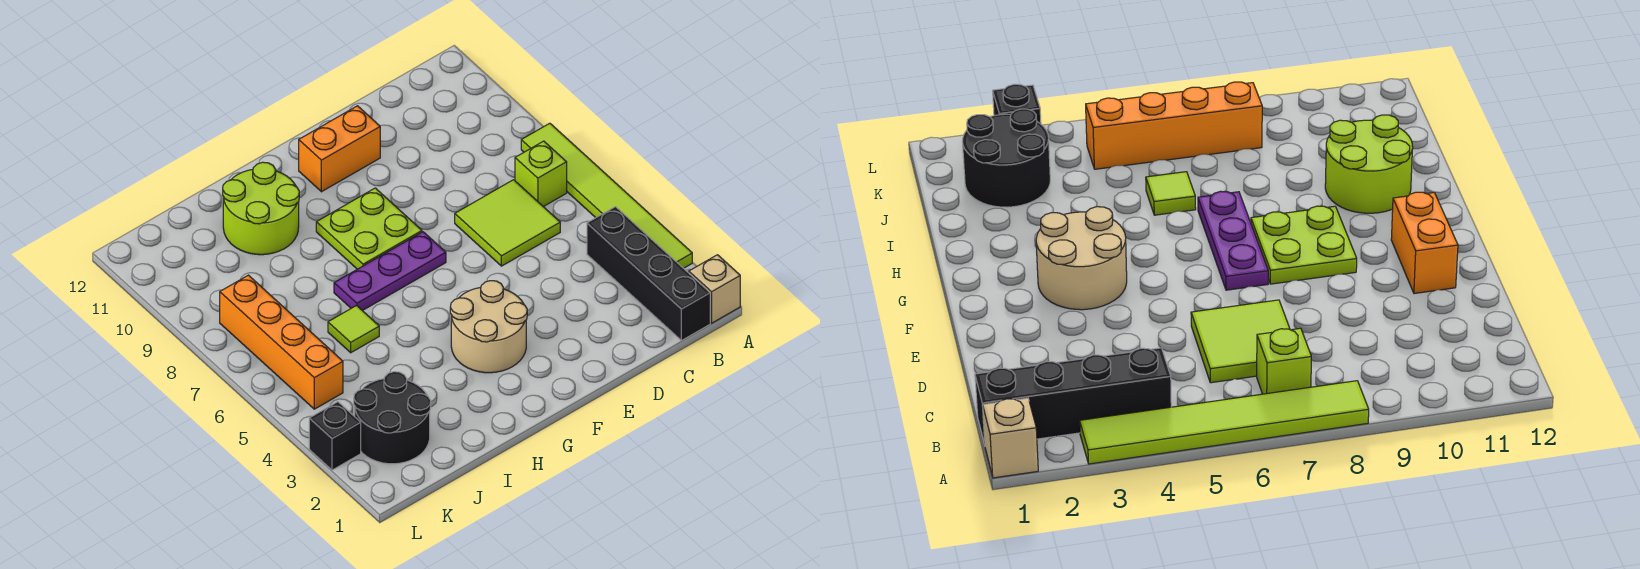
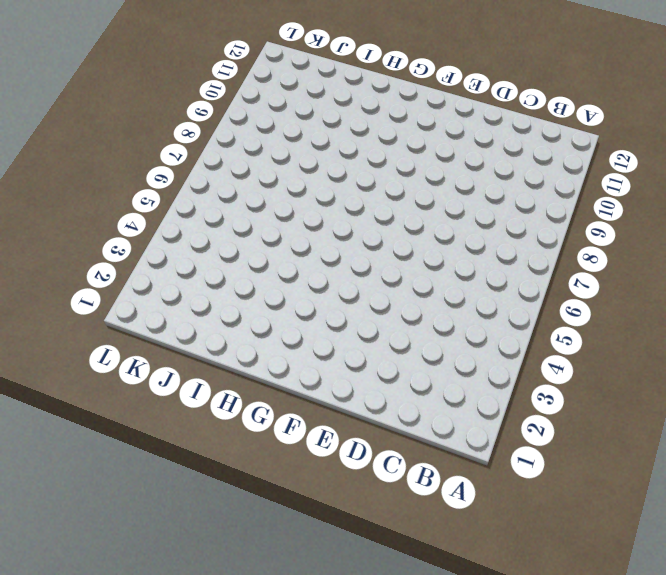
none -> tan brick A1 level 1
none -> lime tile A3:A8 level 1
none -> black brick B1:B4 level 1

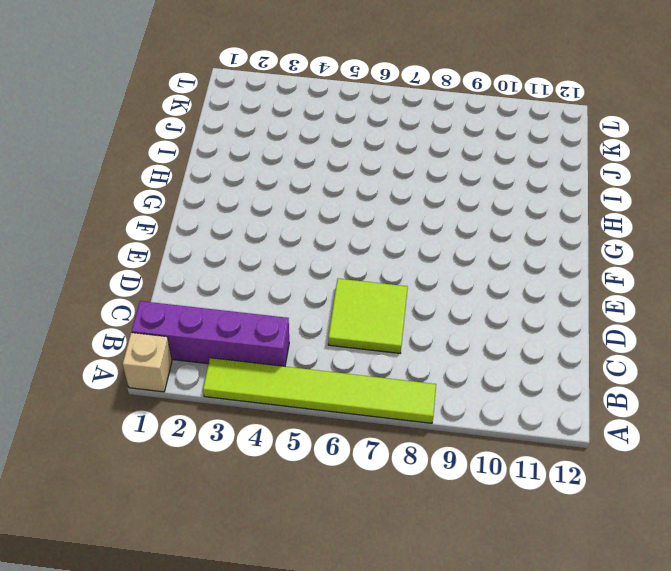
purple brick B1:B4 level 1 -> black brick B1:B4 level 1
none -> lime brick B7 level 1
none -> orange brick E11:F11 level 1
none -> tan round brick F3:G4 level 1

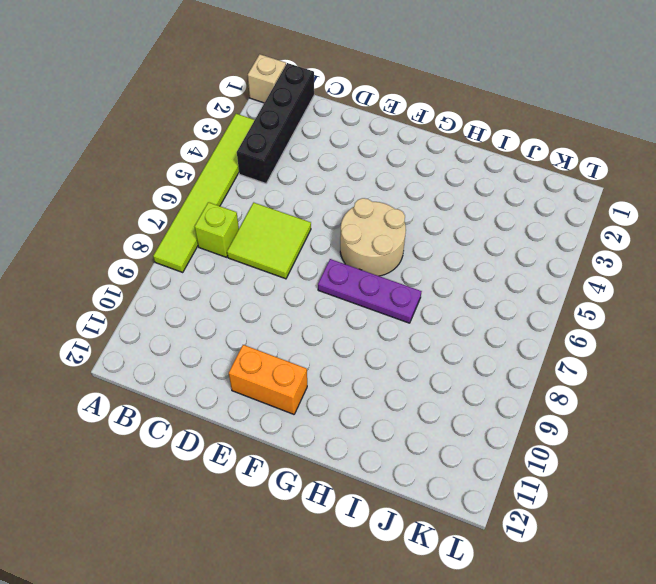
tan round brick F5:G6 level 1 -> tan round brick F3:G4 level 1
none -> lime plate F8:G9 level 1
none -> lime round brick H10:I11 level 1
none -> lime tile I6 level 1

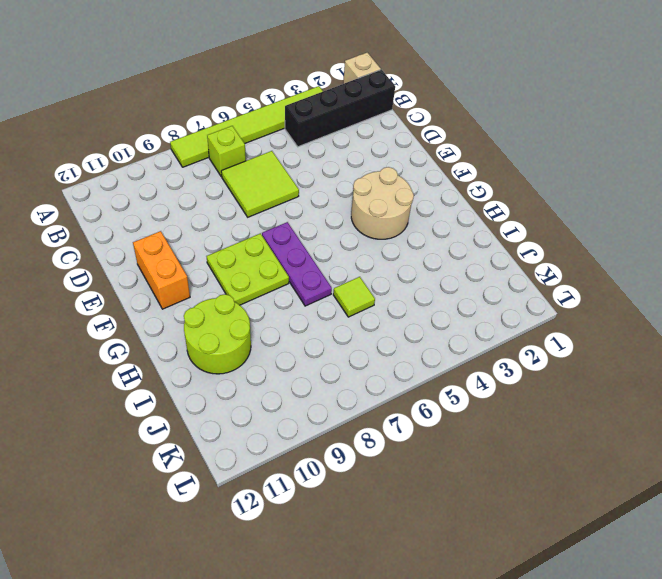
none -> black round brick J2:K3 level 1
none -> orange brick K5:K8 level 1
none -> black brick L3 level 1

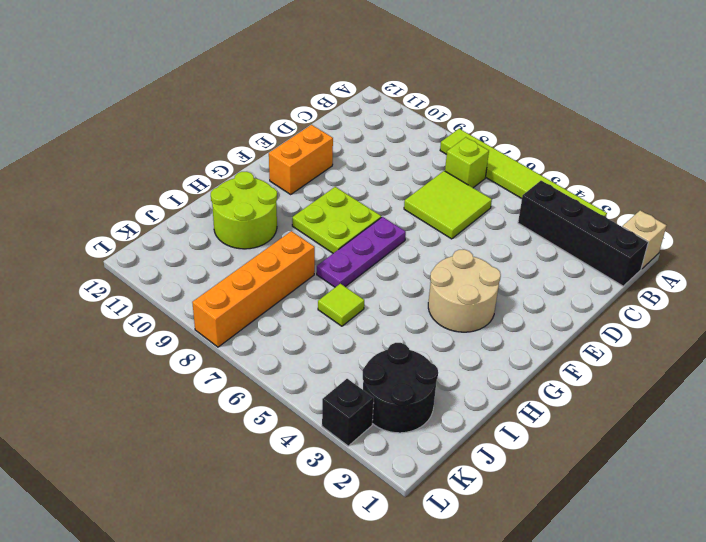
orange brick I8:L8 level 1 -> orange brick K5:K8 level 1

